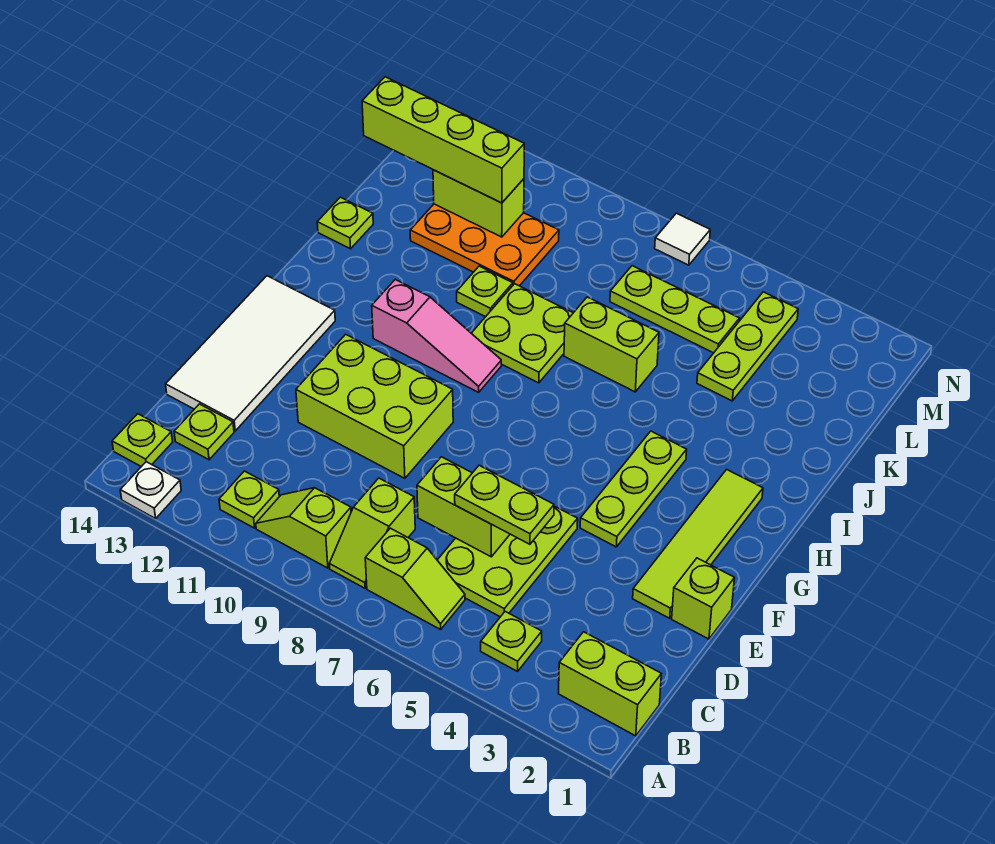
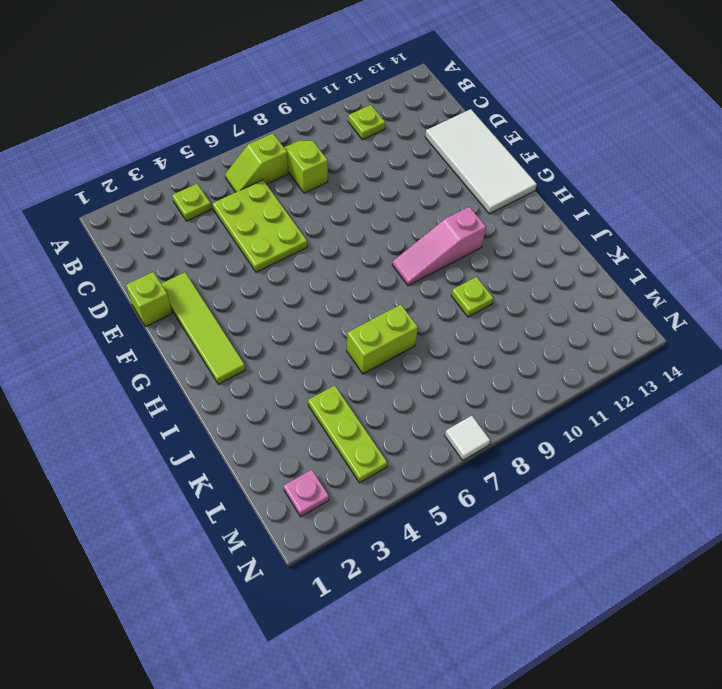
pink plate M2 level 1 -> none
none -> white plate A13 level 1
none -> lime brick B1:B2 level 1
none -> lime slope B9:B10 level 1 top 9

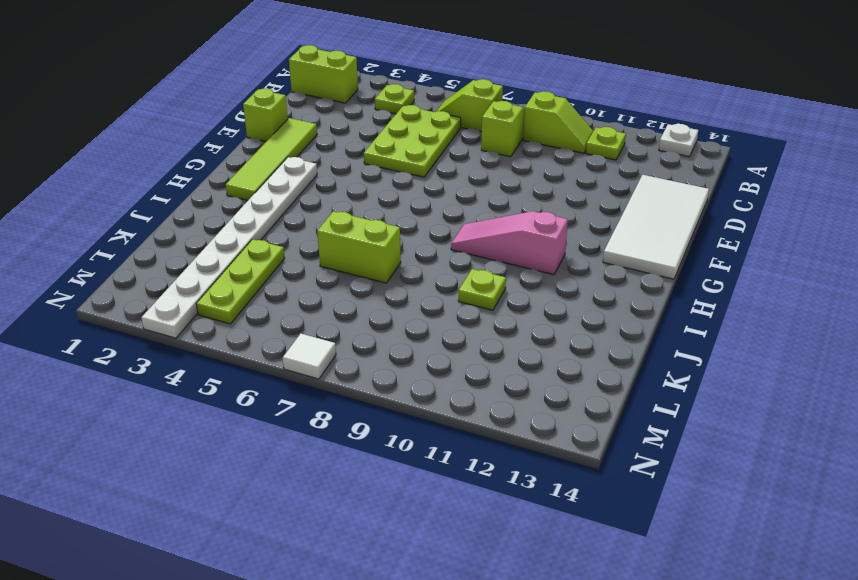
white plate G3:N3 level 1 -> none
none -> lime plate B14 level 1
none -> lime plate C13 level 1
none -> lime brick E9:F11 level 1

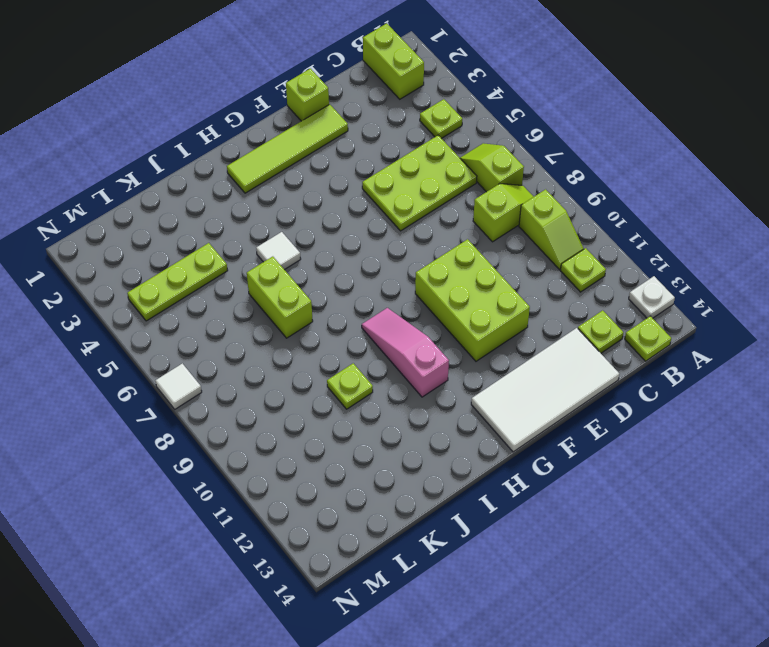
white tile I5 level 1 -> none
none -> lime plate F4:H4 level 1
none -> lime plate I8:J9 level 1
none -> lime plate J14 level 1

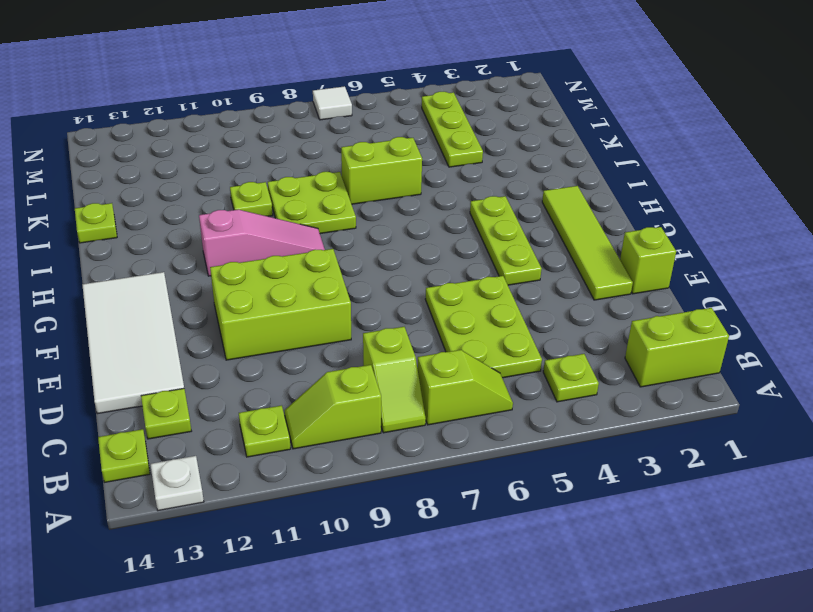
none -> orange plate K10:L12 level 1
none -> lime plate L5:L7 level 1
none -> lime brick D6:D7 level 2

